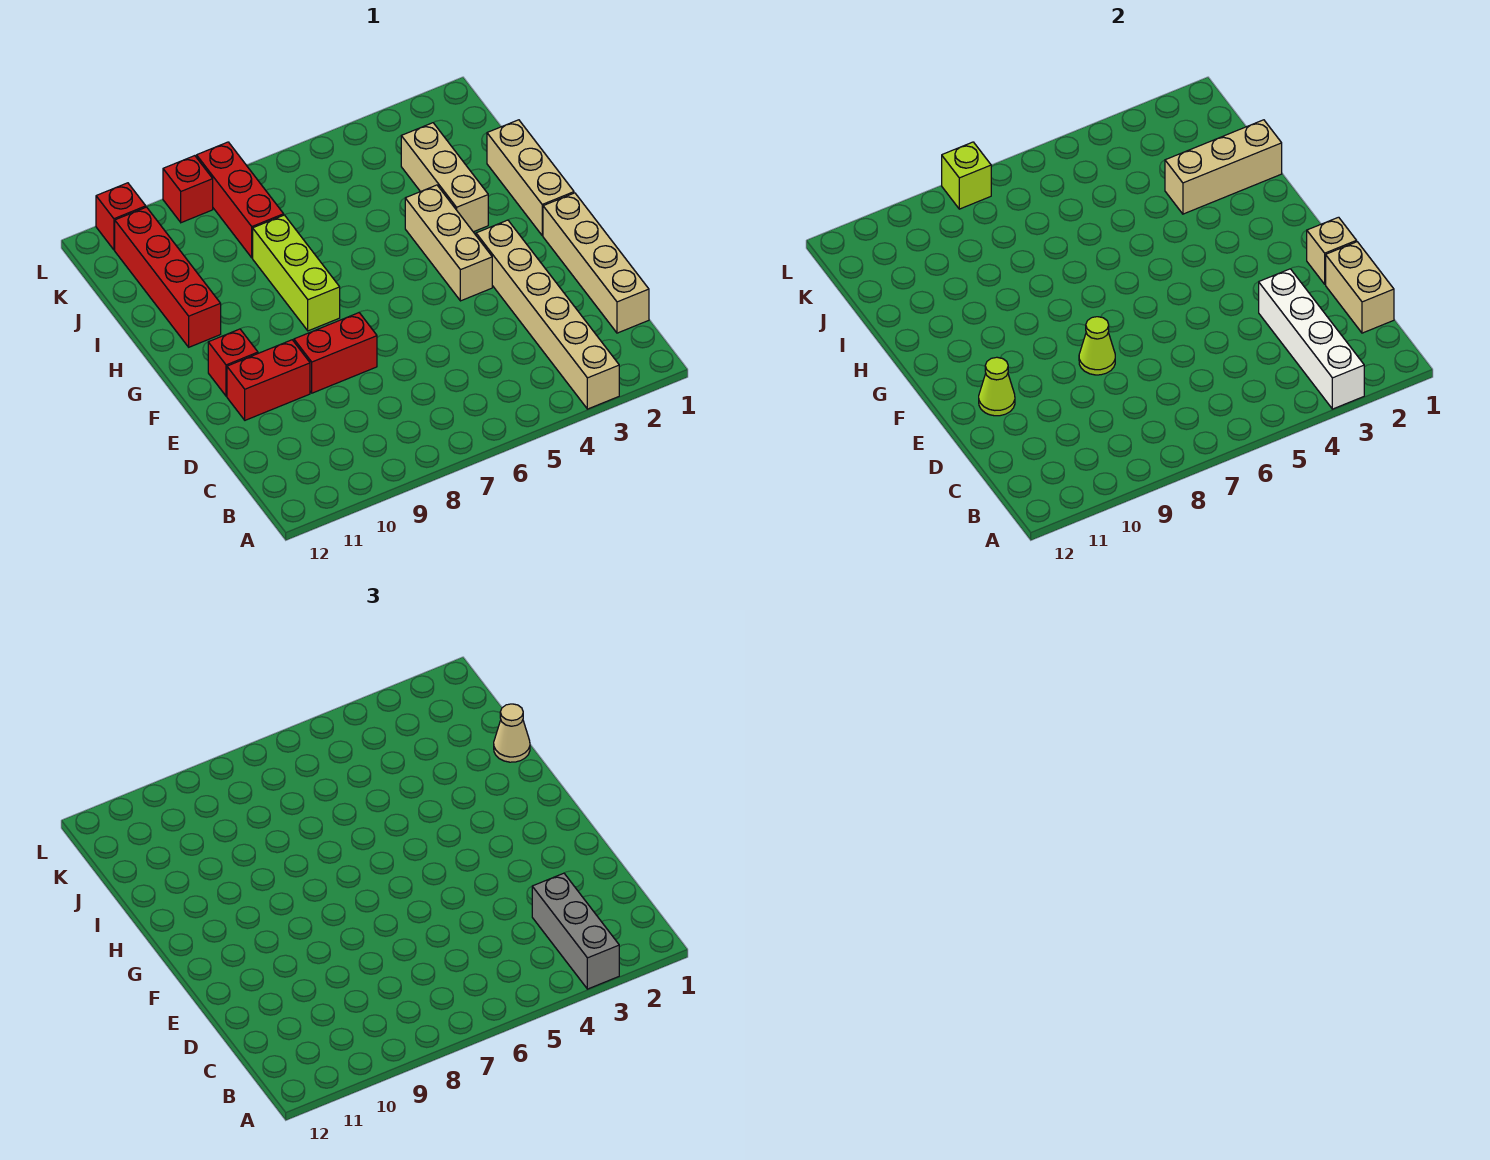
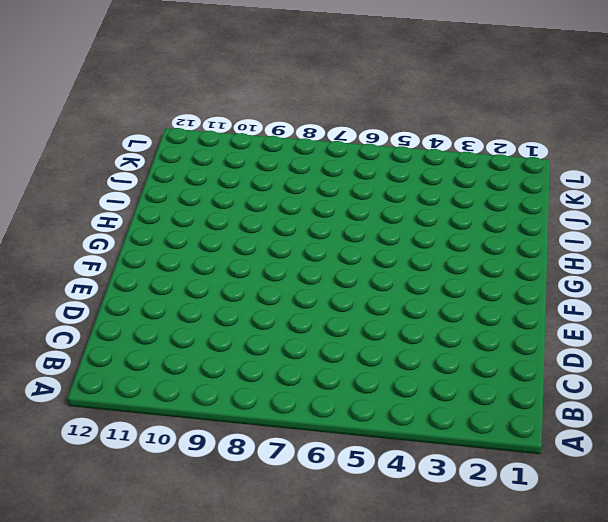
none -> tan brick A3:F3 level 1
none -> tan brick C1:F1 level 1
none -> red brick E8:E9 level 1

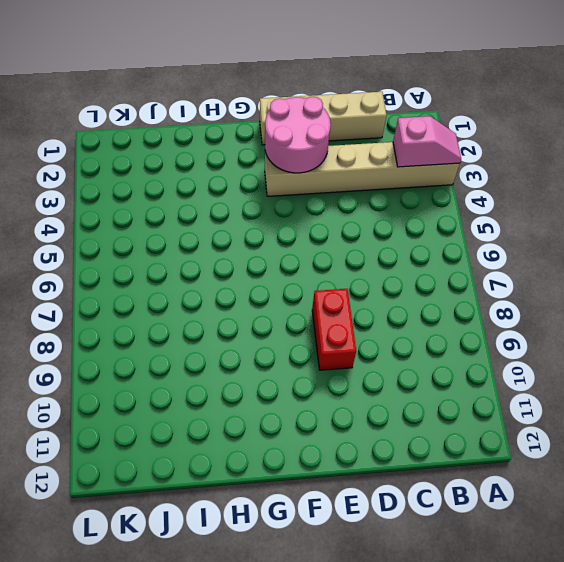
pink slope A3:B3 level 2 top B -> white brick A3:D3 level 2
pink round brick E2:F3 level 2 -> none
none -> red brick E10:E11 level 1
none -> tan brick F4:H4 level 1
none -> red brick F11 level 1

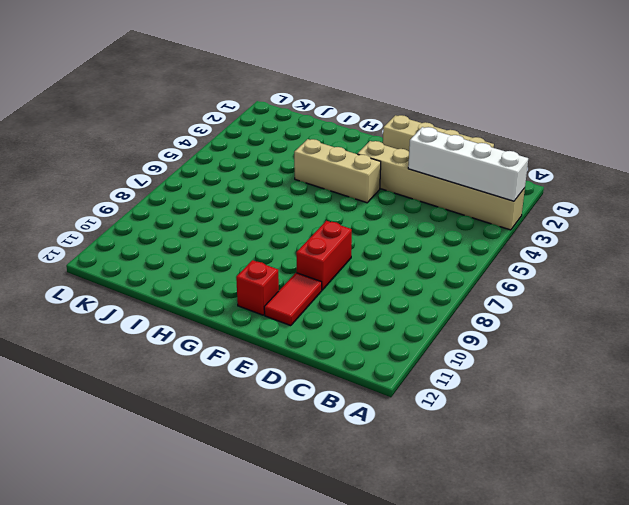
red tile E10:E11 level 1 -> red brick E10:E11 level 1
none -> tan brick G1:I1 level 1
none -> lime brick G8:I8 level 1
none -> tan brick H3:J3 level 1

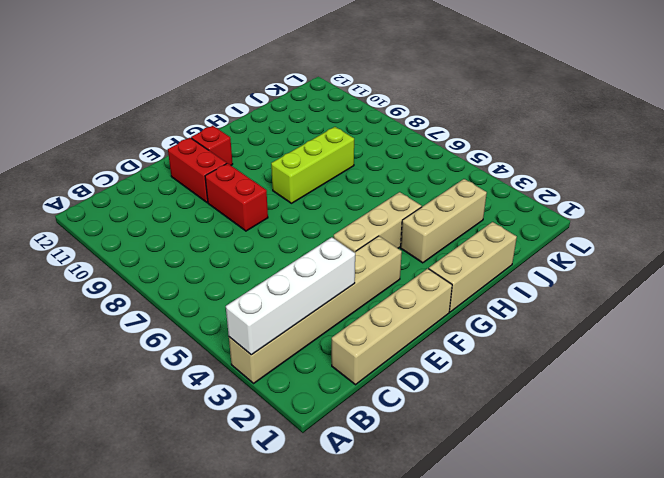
none -> red brick H11:K11 level 1
none -> red brick J8:L8 level 1
none -> red brick L9 level 1

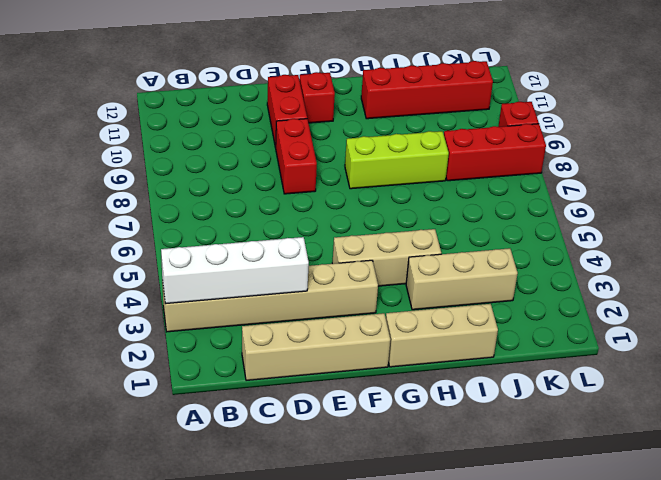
none -> red brick L11 level 1
none -> tan brick C1:D1 level 2
none -> tan brick E1 level 2

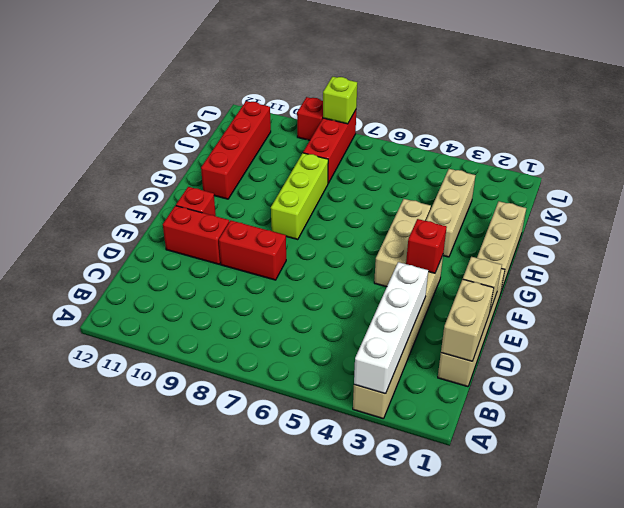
red brick F3 level 2 -> red brick L11 level 1
none -> lime cone E8 level 2
none -> lime cone E11 level 2
none -> tan brick I1:I3 level 2

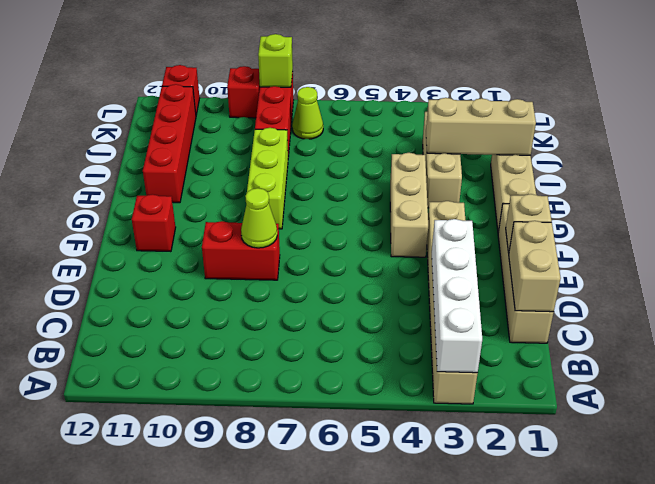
lime cone K7 level 1 -> lime cone E11 level 2
none -> red brick E10:E11 level 1
none -> grey brick A3:C3 level 3
none -> tan cone I1 level 3

